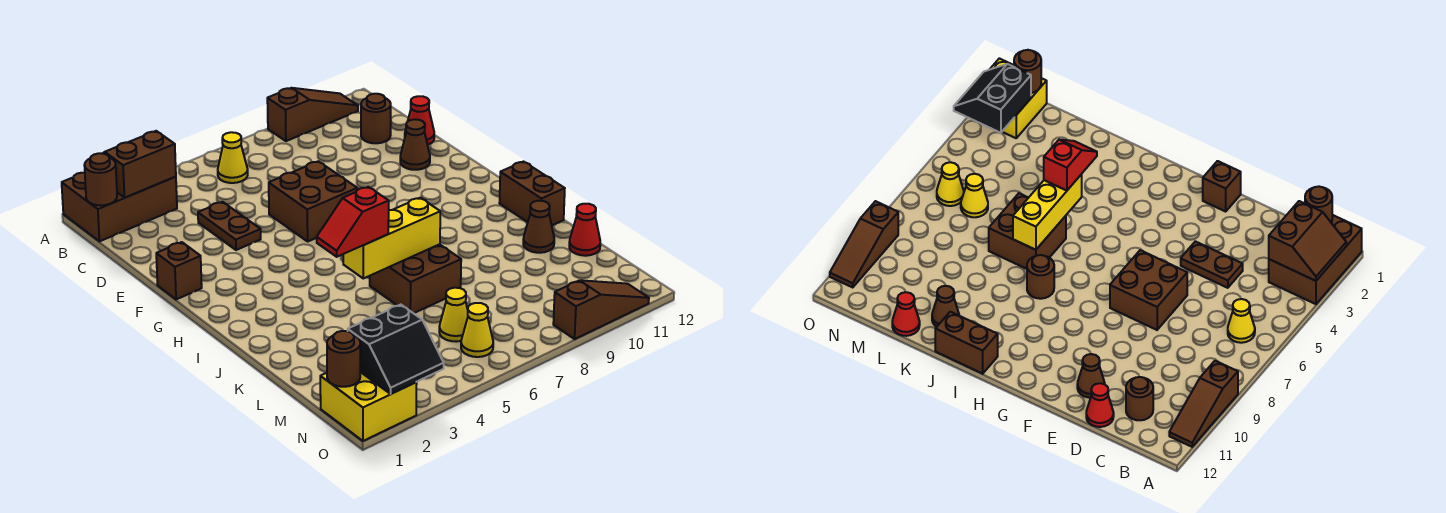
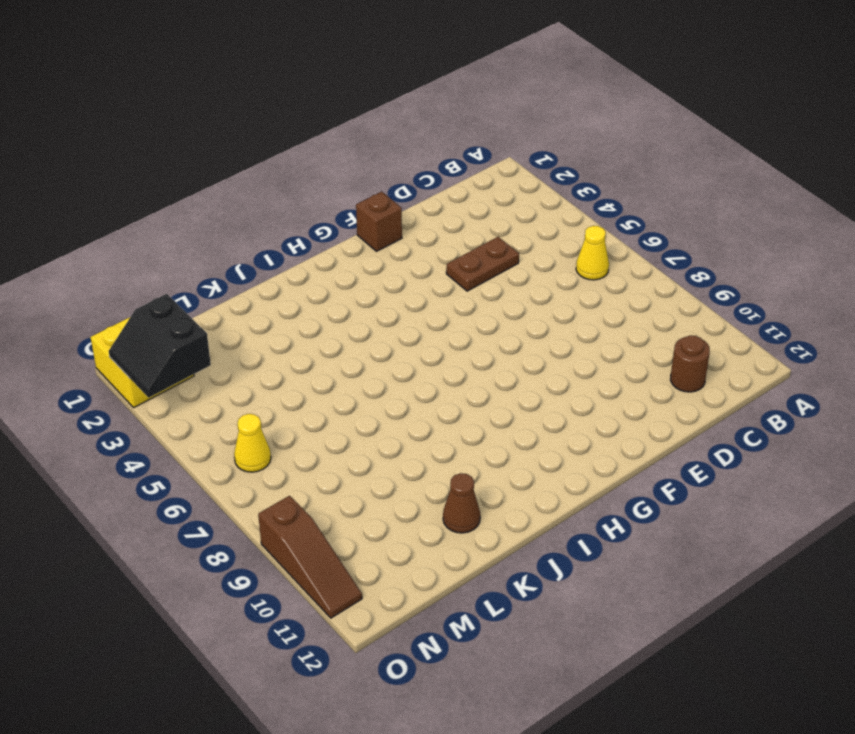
none -> brown brick A1:B3 level 1
none -> brown slope A9:A11 level 1 top 9
none -> red cone D12 level 1

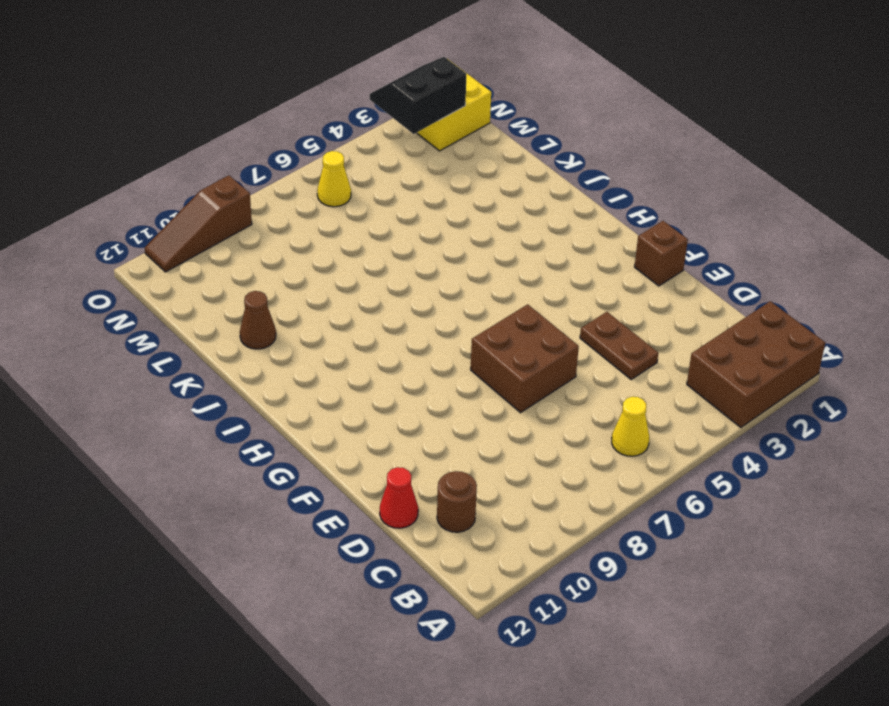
none -> brown slope A9:A11 level 1 top 9
none -> brown cone E11 level 1
none -> brown round brick I8 level 1

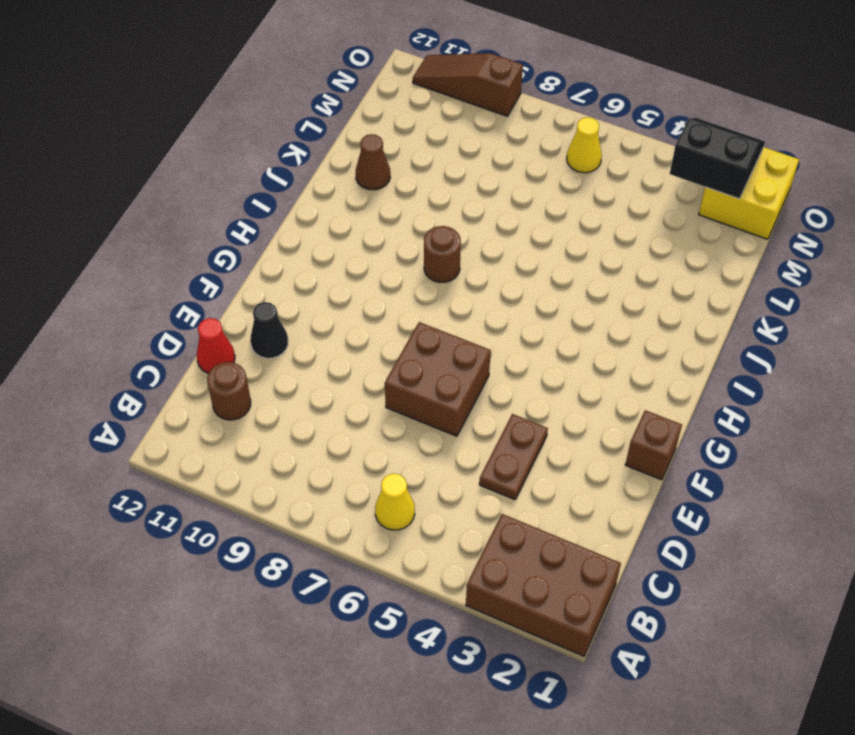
black cone E11 level 1 -> brown cone E11 level 1
none -> brown slope A9:A11 level 1 top 9
none -> brown brick I12:J12 level 1
none -> brown brick J6:K7 level 1

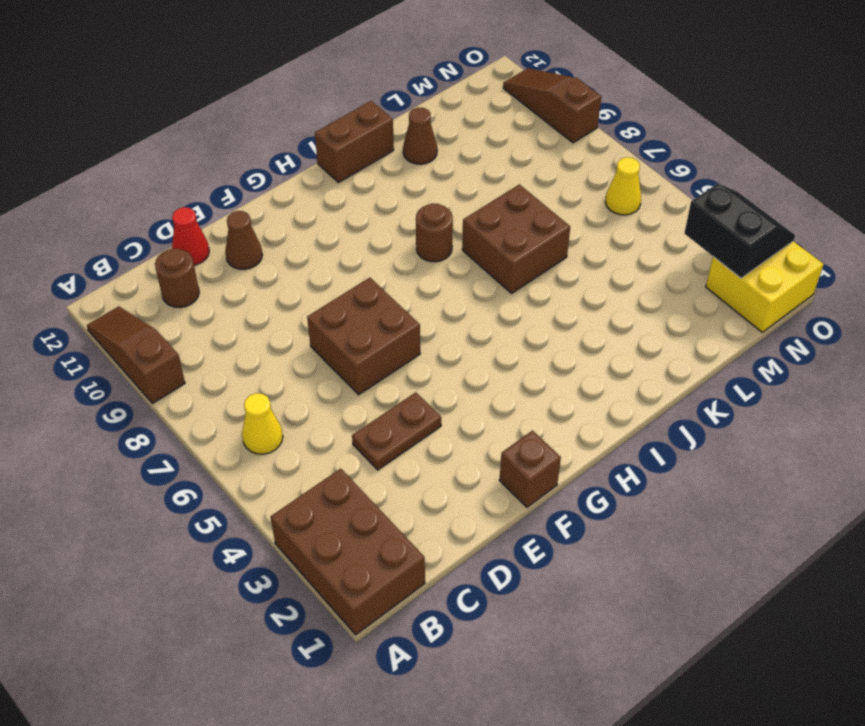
none -> red cone L12 level 1
none -> yellow cone M6 level 1
none -> brown slope A2:B3 level 2 top B

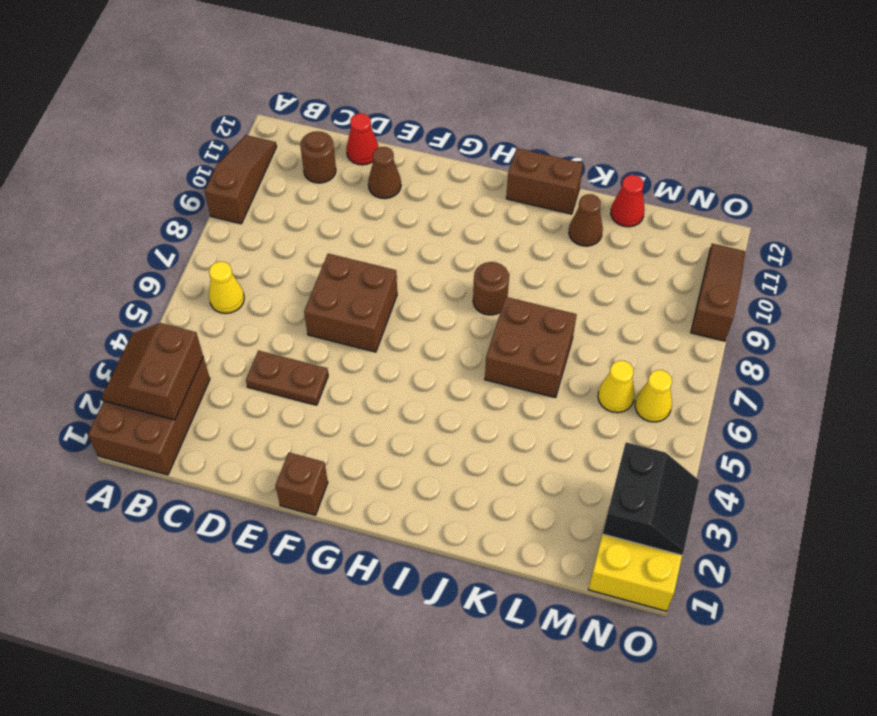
none -> brown round brick B1 level 2
none -> yellow brick J5:J7 level 2
none -> brown round brick N1 level 2

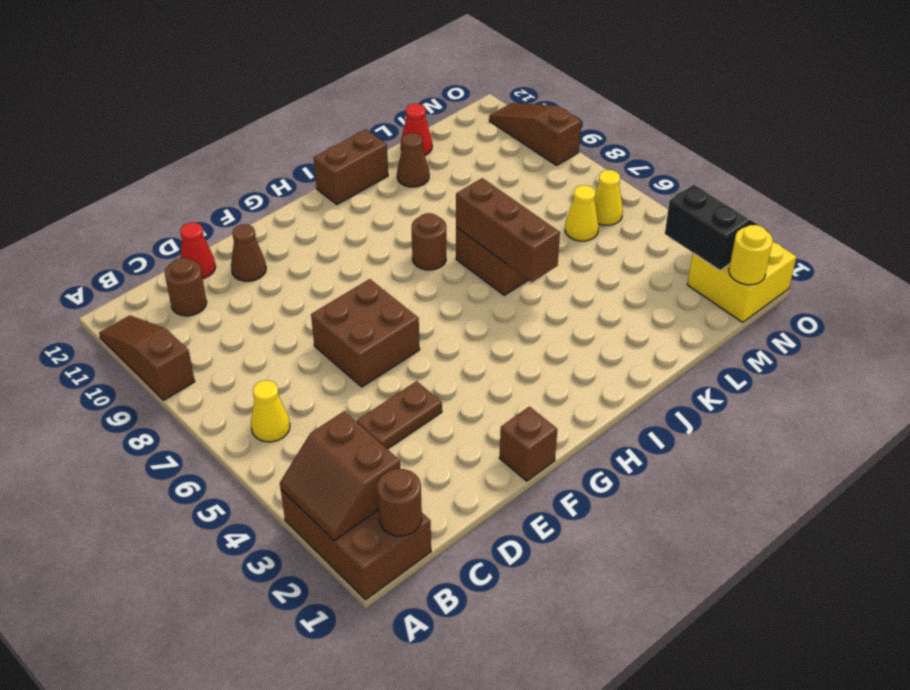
brown brick J5:J7 level 2 -> yellow brick J5:J7 level 2
yellow round brick N1 level 2 -> brown round brick N1 level 2
none -> red slope J4:J5 level 3 top 5

